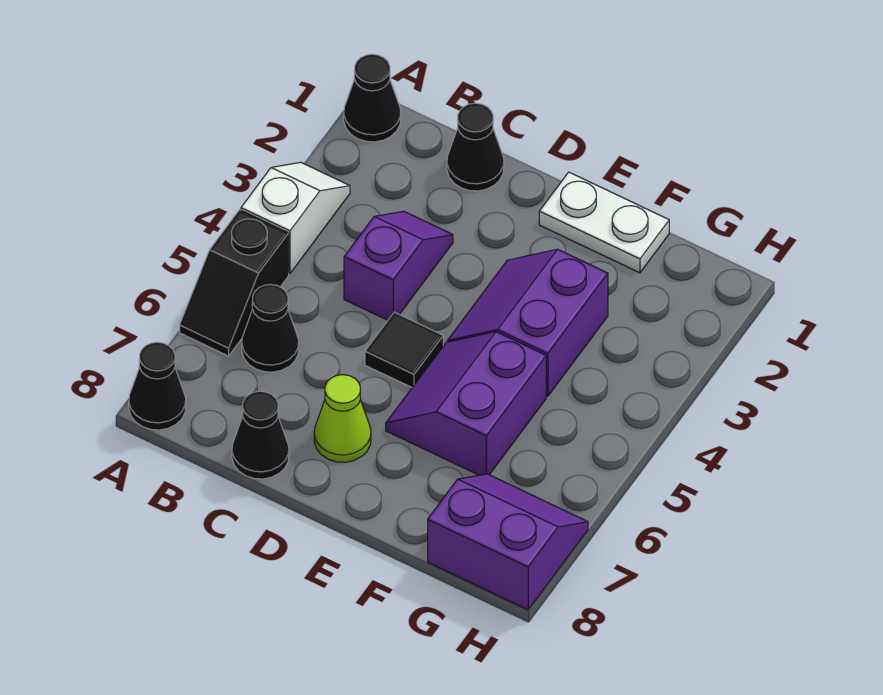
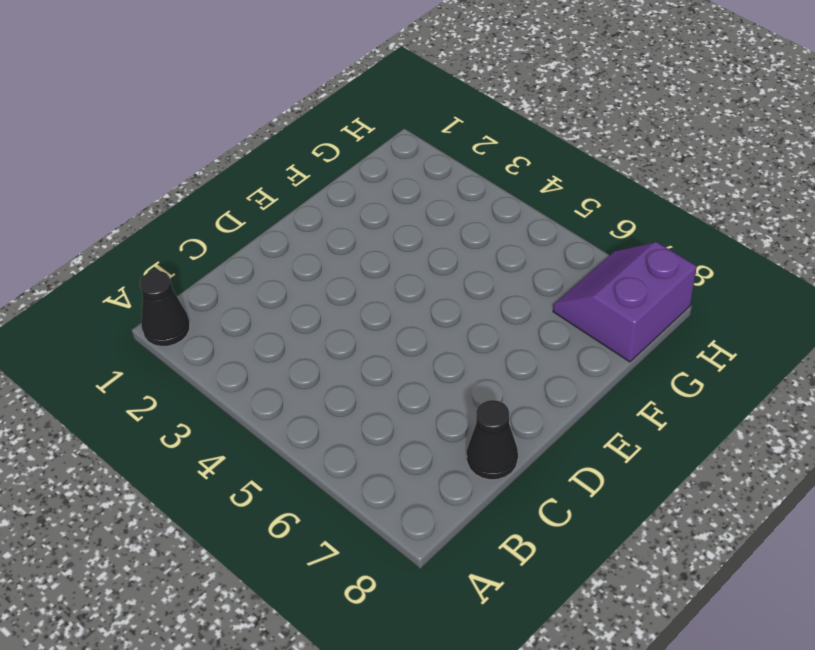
none -> white slope A3:A4 level 1 top 4
none -> black slope A5:A6 level 1 top 5
none -> black cone A8 level 1

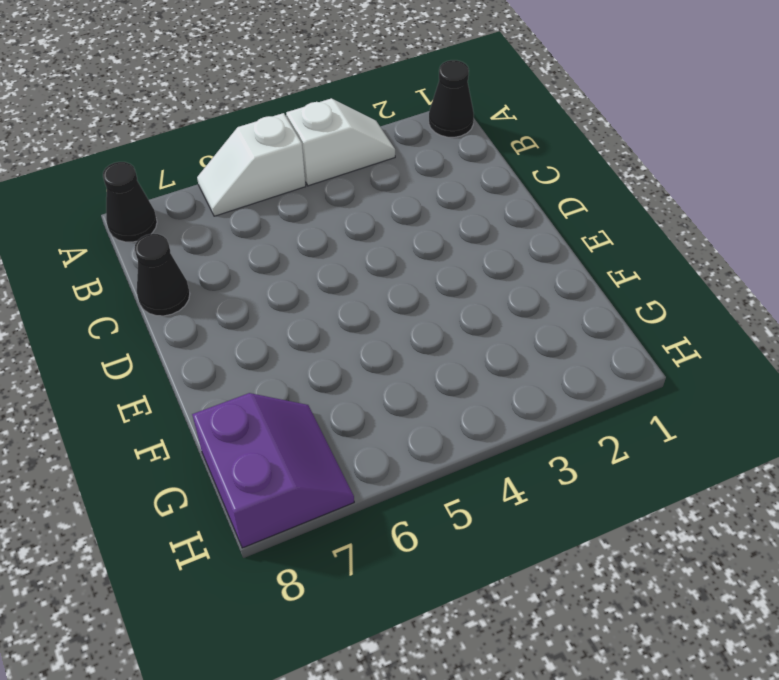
white slope A5:A6 level 1 top 5 -> black slope A5:A6 level 1 top 5
none -> black cone B6 level 1
none -> black cone C1 level 1
none -> purple slope C3:C4 level 1 top 4

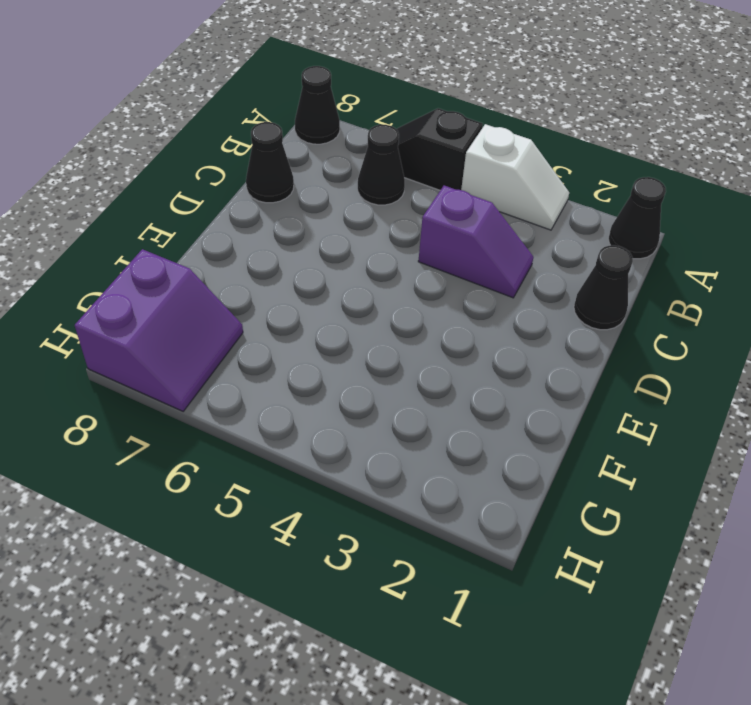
none -> black tile D5 level 1
none -> lime cone D7 level 1
none -> white plate E1:F1 level 1

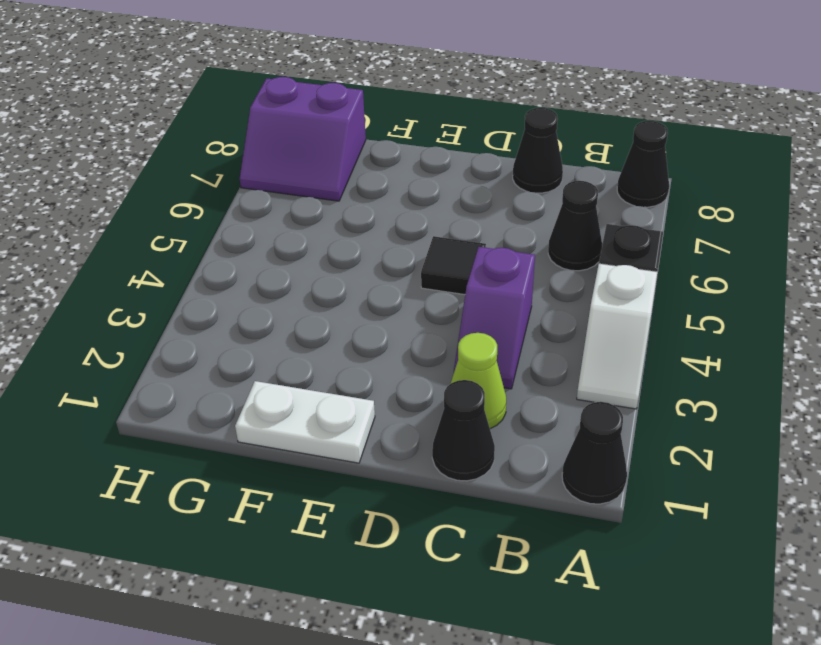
lime cone C2 level 1 -> lime cone D7 level 1
none -> purple slope E3:F4 level 1 top F
none -> purple slope E5:F6 level 1 top F

